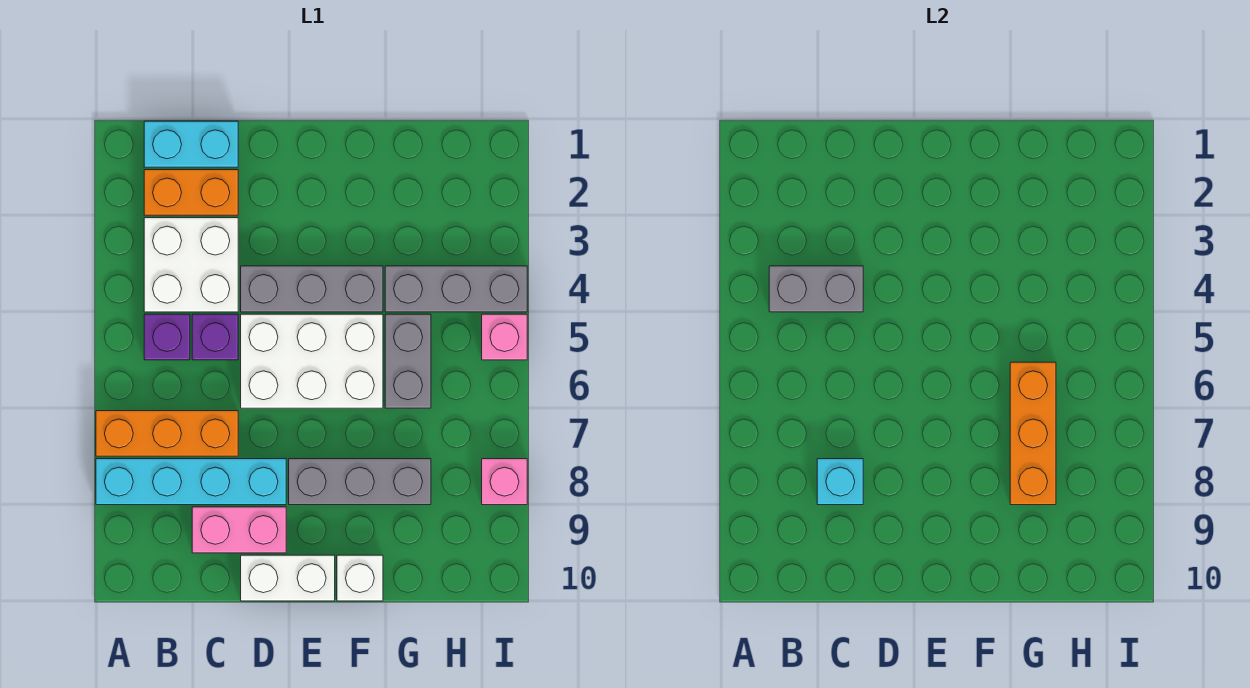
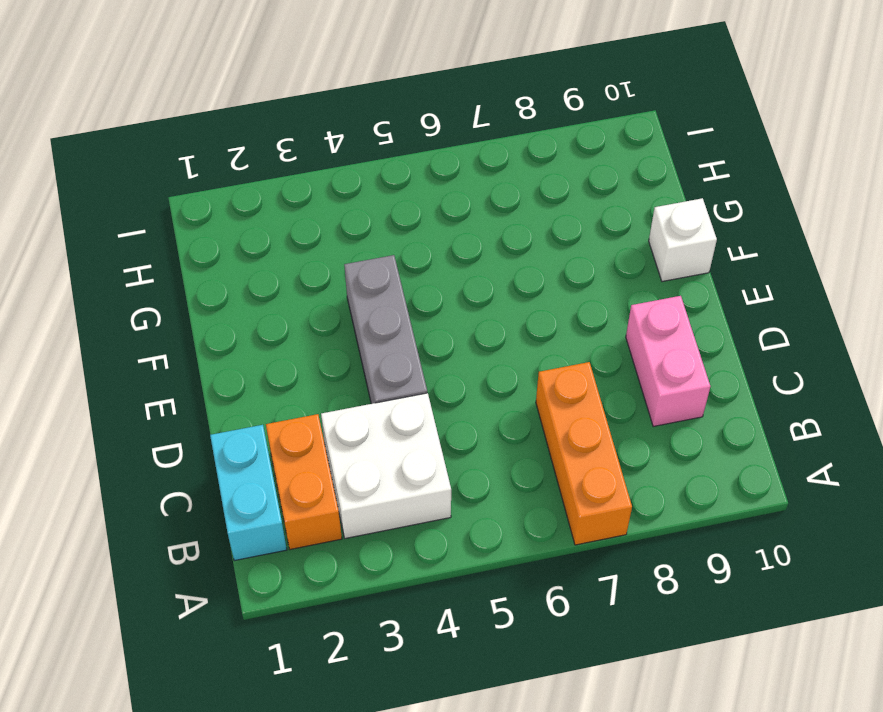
none -> cyan brick A8:D8 level 1
none -> purple brick B5 level 1
none -> purple brick C5 level 1

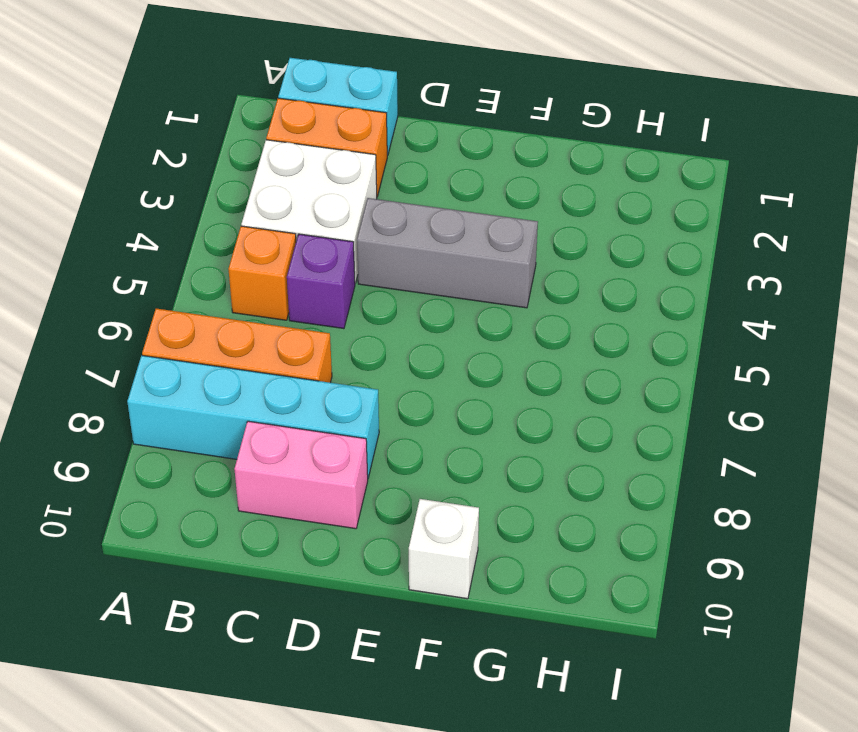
orange brick B5 level 1 -> purple brick B5 level 1
none -> white brick D5:F6 level 1
none -> white brick D10:E10 level 1
none -> grey brick E8:G8 level 1

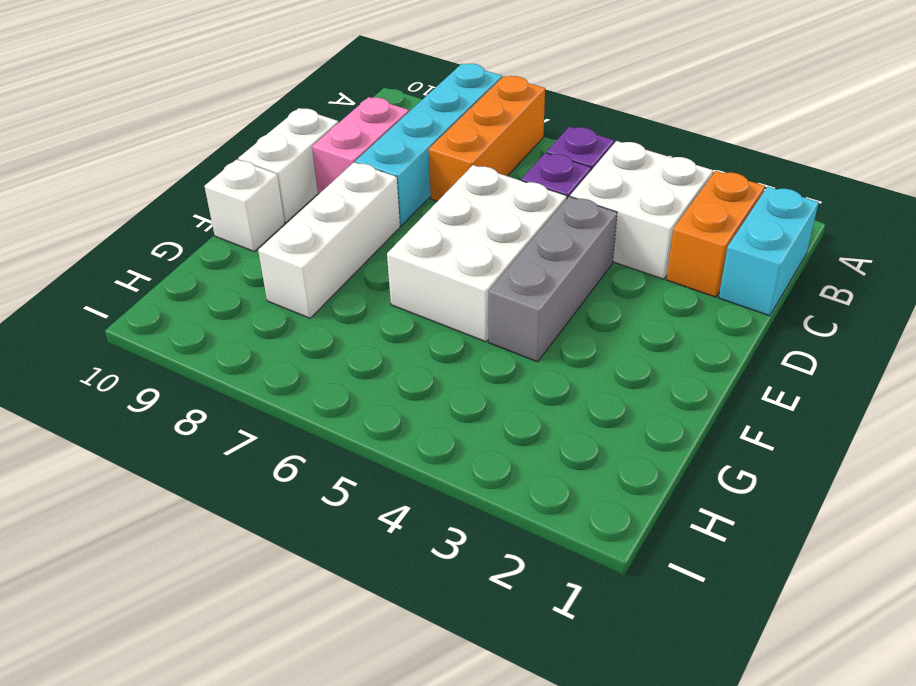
white brick E8:G8 level 1 -> grey brick E8:G8 level 1
none -> grey brick G4:I4 level 1
none -> grey brick G5:G6 level 1
none -> pink brick I5 level 1

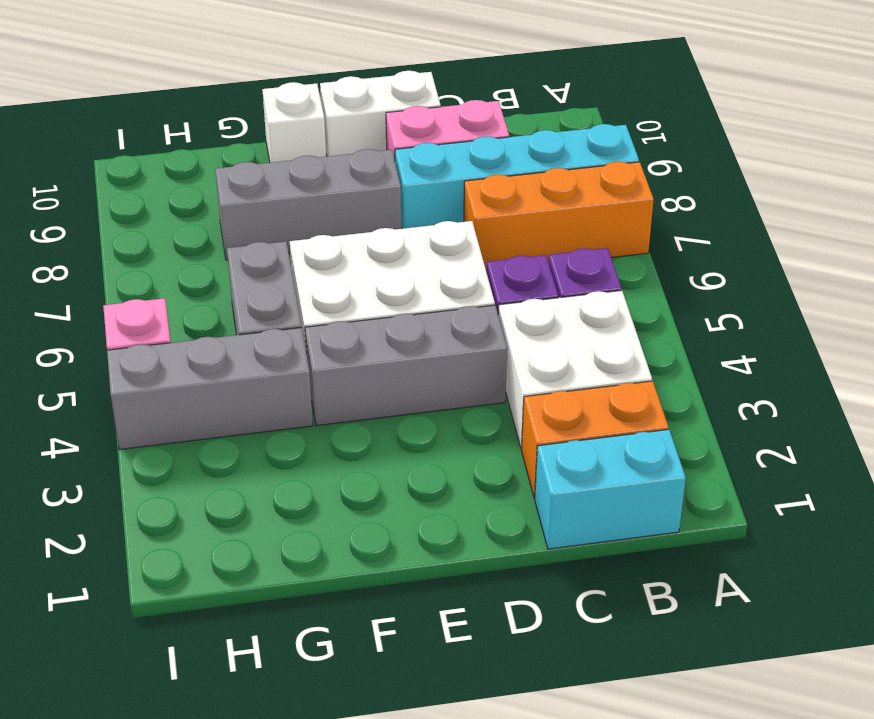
none -> pink brick I8 level 1
none -> grey brick B4:C4 level 2
none -> cyan brick C8 level 2

